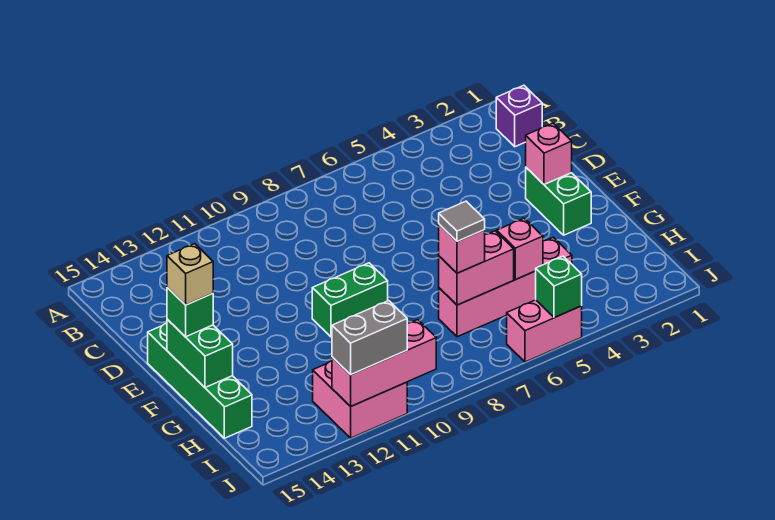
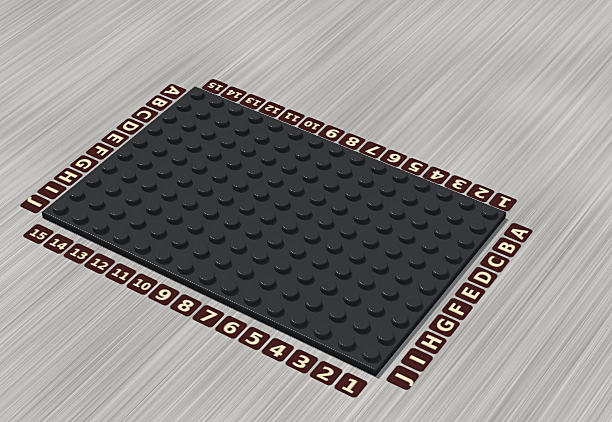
none -> purple brick B1 level 1
none -> green brick E2:F2 level 1
none -> green brick E15:H15 level 1

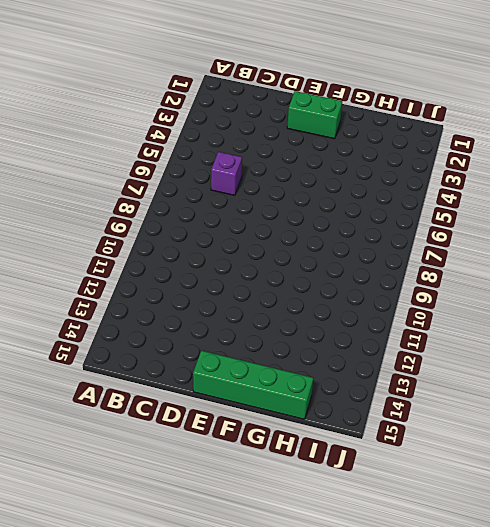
purple brick C6 level 1 -> purple brick B1 level 1
none -> green brick F9:F10 level 1
none -> pink brick H4:H7 level 1
none -> pink brick I11:J12 level 1

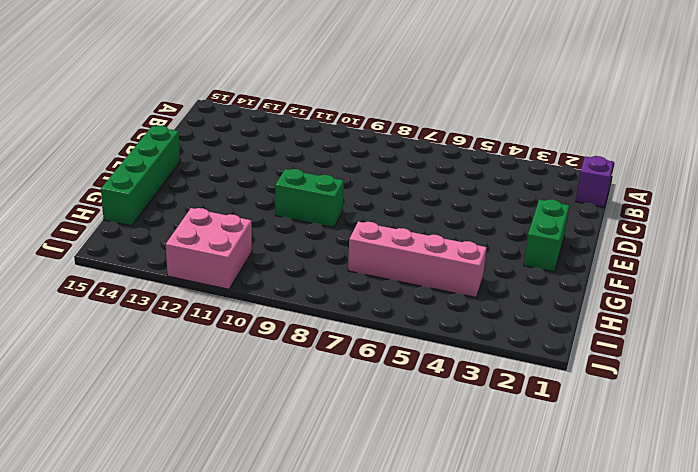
none -> pink brick J5:J6 level 1
none -> pink brick E2 level 2
none -> green brick F15:G15 level 2

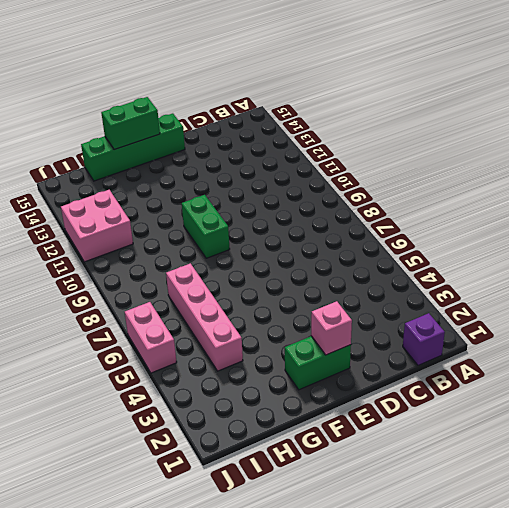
none -> pink brick H5 level 2
none -> pink brick H6:H7 level 2
none -> green brick J5 level 2

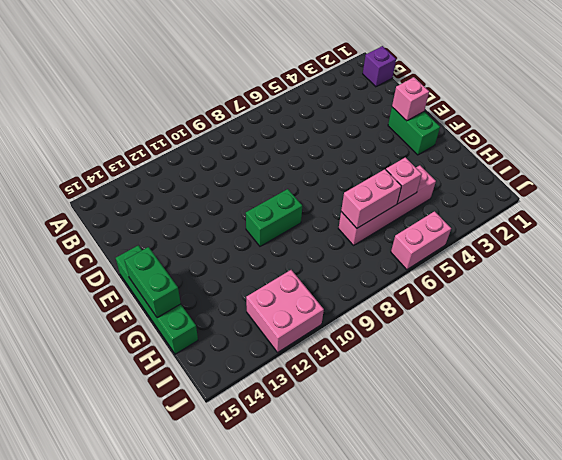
none -> green brick J5 level 2
none -> pink brick J10:J12 level 2
none -> green brick F15 level 3

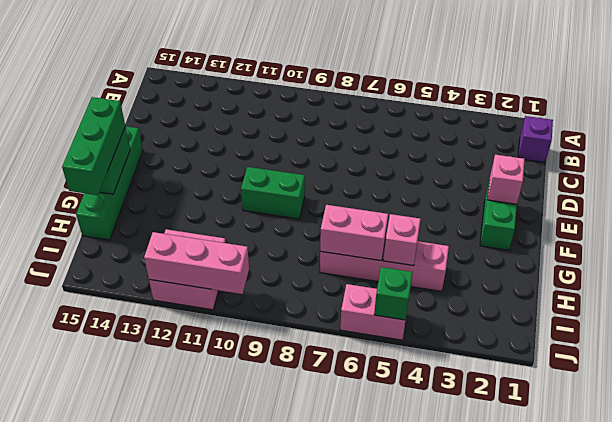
green brick F15:H15 level 3 -> green brick F15 level 3
none -> pink brick H7 level 3
none -> grey brick J11:J12 level 3
none -> tan brick F15 level 4

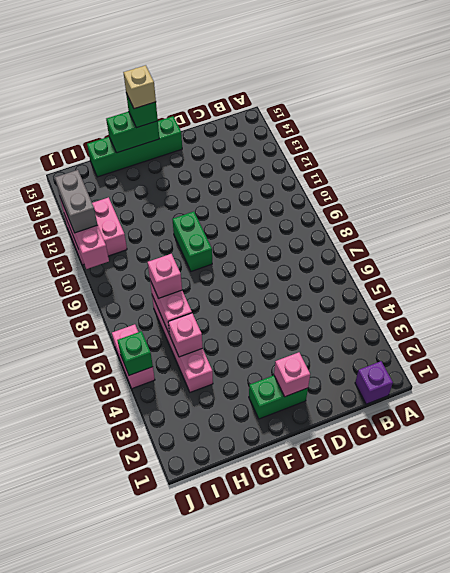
none -> grey tile H7 level 4

